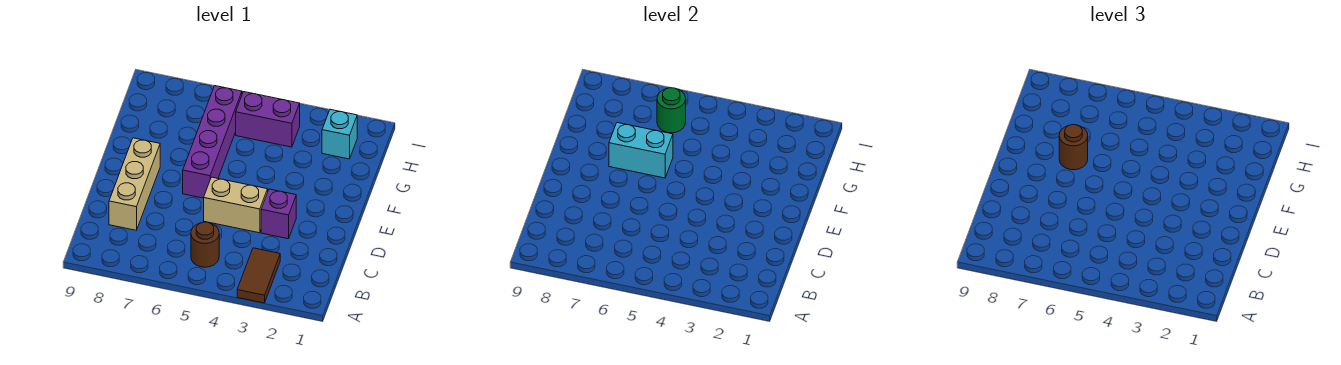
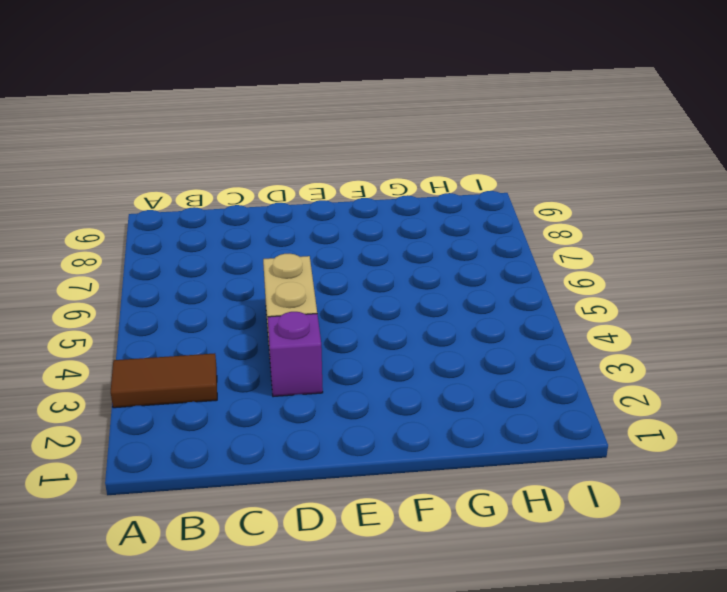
none -> brown round brick B5 level 1
none -> tan brick C8:E8 level 1

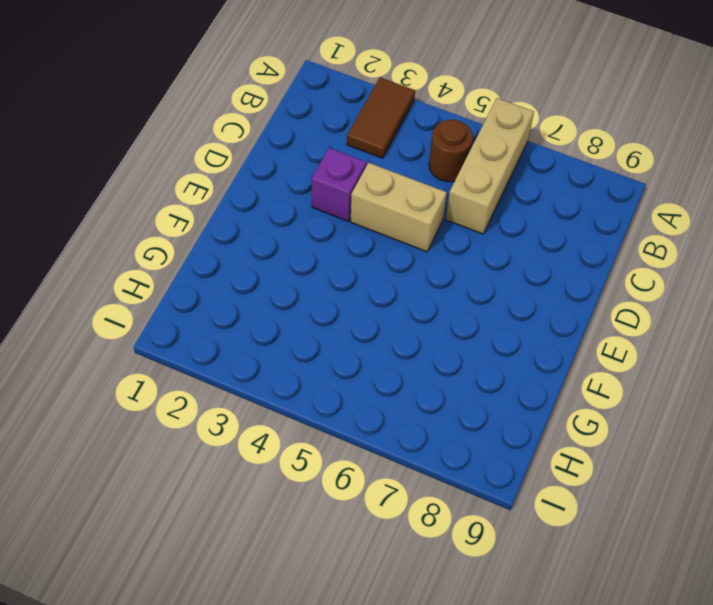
tan brick A6:C6 level 1 -> tan brick C8:E8 level 1
none -> purple brick E6:H6 level 1
none -> cyan brick H2 level 1

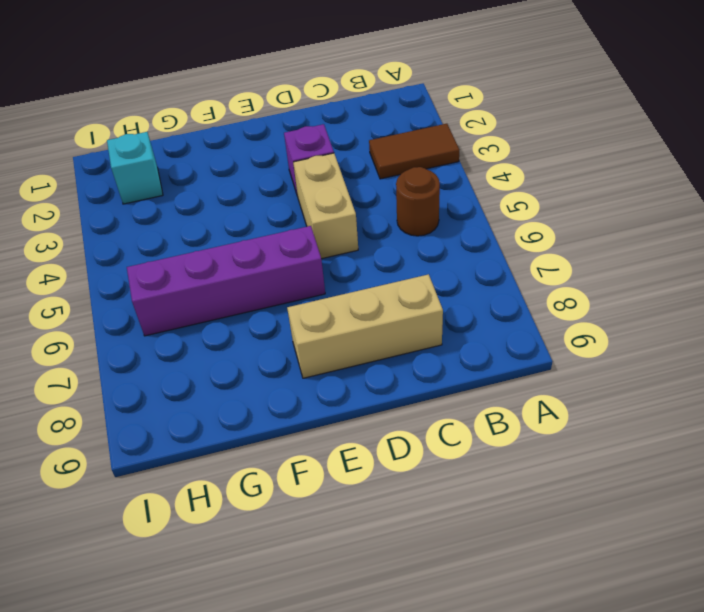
none -> purple brick H4:H5 level 1
none -> cyan brick F6:F7 level 2

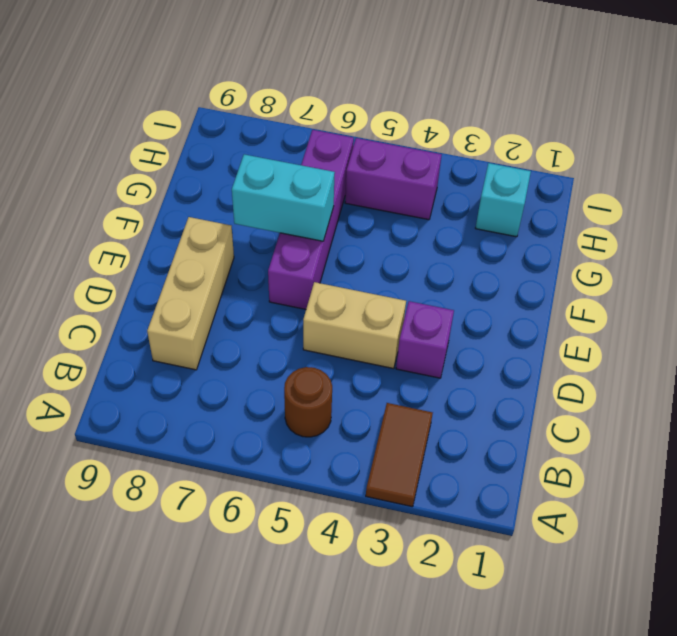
none -> green round brick H6 level 2
none -> brown round brick F7 level 3

